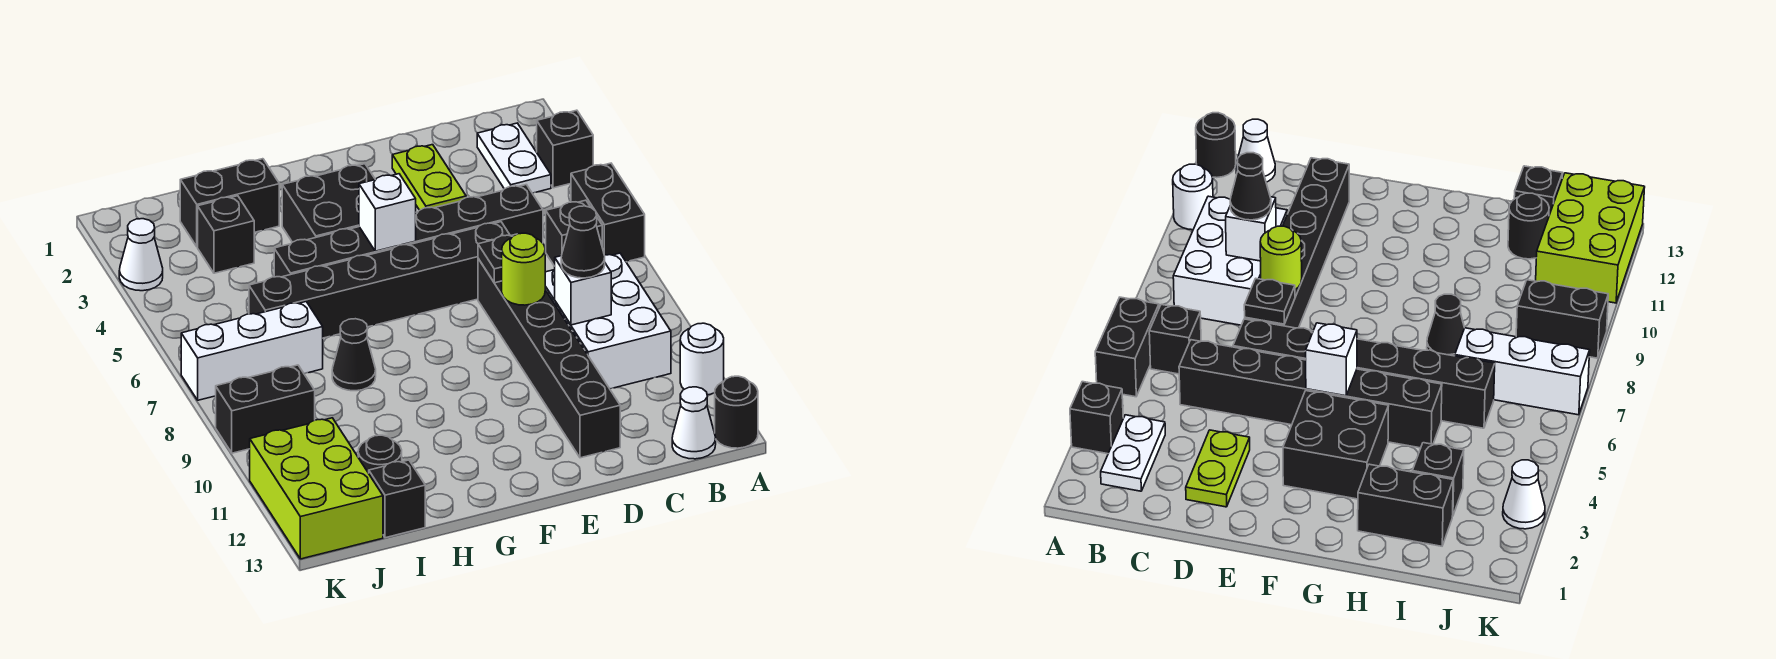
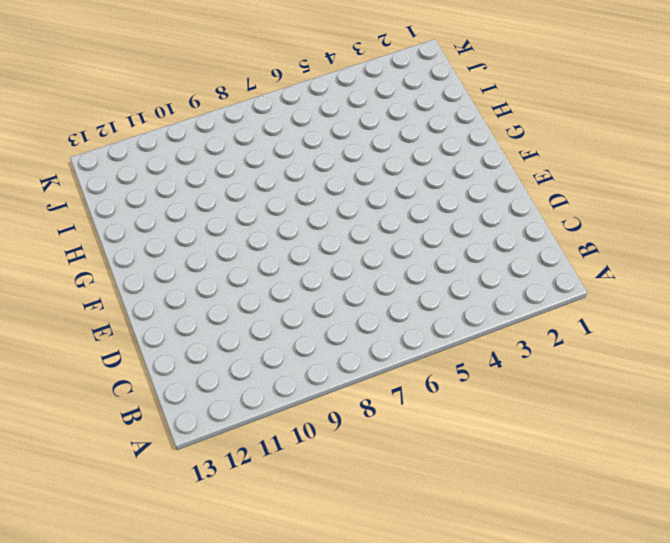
none -> black brick A3 level 1
none -> black brick A5:A6 level 1
none -> white round brick A11 level 1

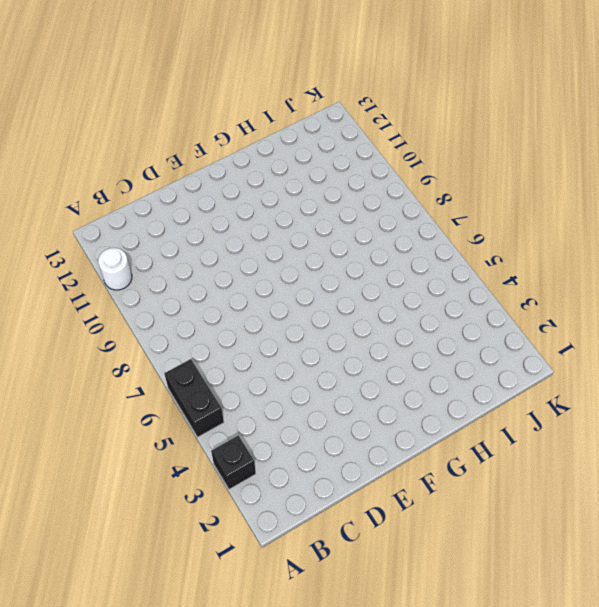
none -> black round brick A13 level 1
none -> white plate B2:B3 level 1
none -> black brick B6 level 1

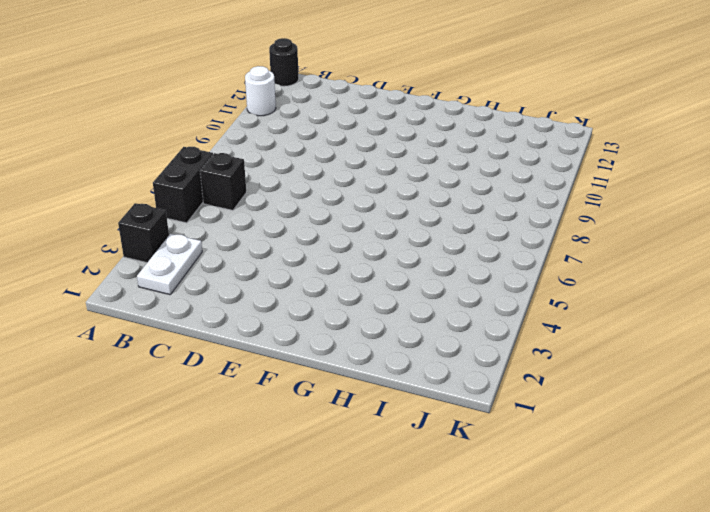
none -> white brick B8:C10 level 1
none -> white cone B13 level 1
none -> black brick C5:H5 level 1

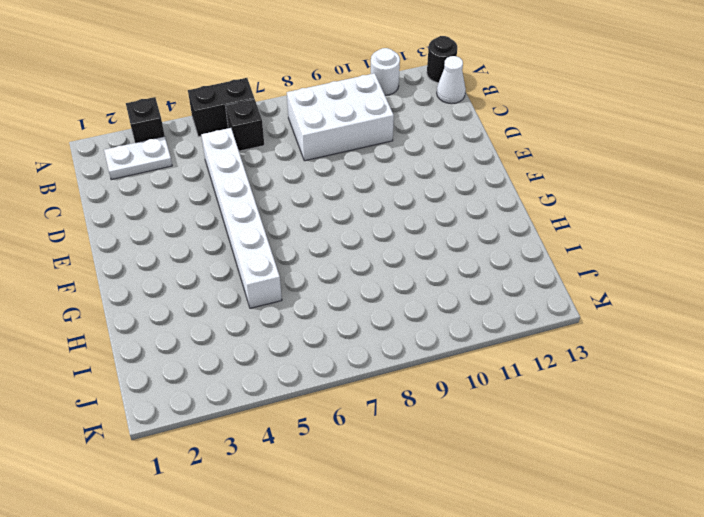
white brick C5:H5 level 1 -> black brick C5:H5 level 1
none -> lime plate D2:D3 level 1
none -> black brick D6:I6 level 1
none -> black brick D7:D12 level 1

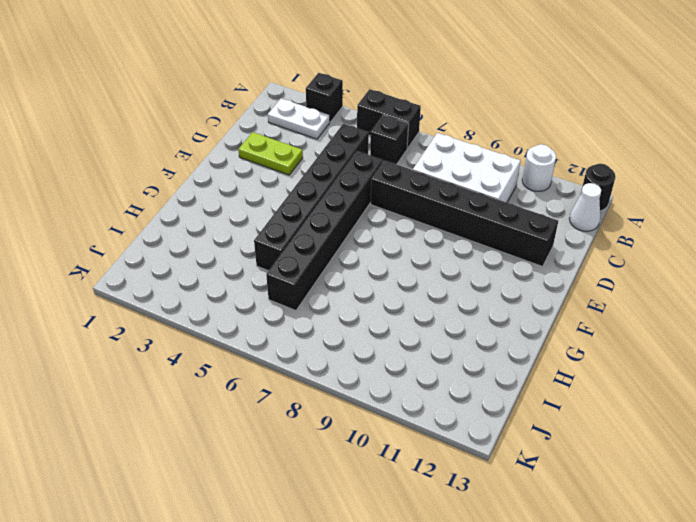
none -> black brick F3:G4 level 1
none -> black brick H2:I2 level 1
none -> black cone H8 level 1

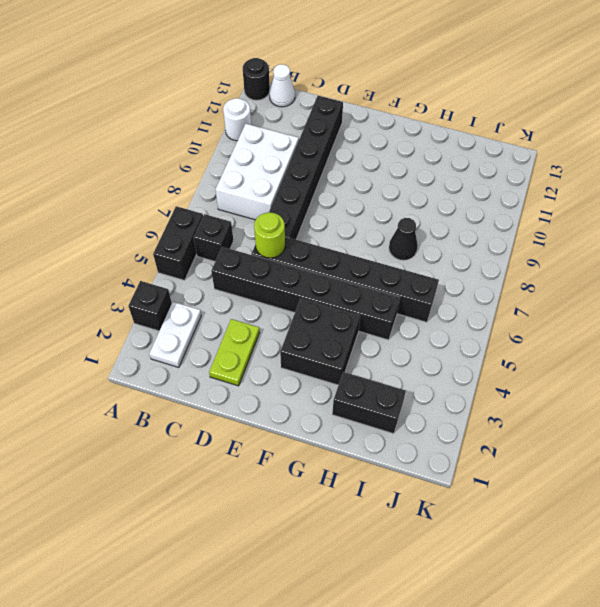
lime round brick D6 level 2 -> lime round brick D8 level 2
none -> black brick I3 level 1
none -> white brick I7:K7 level 1
none -> black round brick I12 level 1

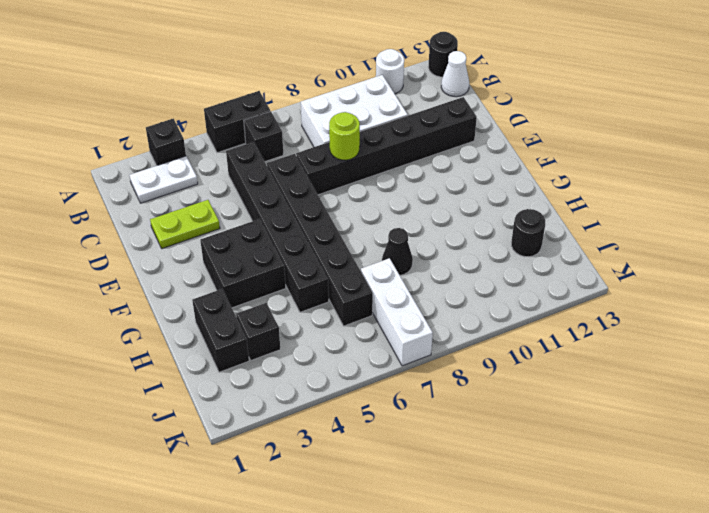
none -> black brick I13 level 1
none -> black brick J9:K9 level 1
none -> lime brick J11:K13 level 1

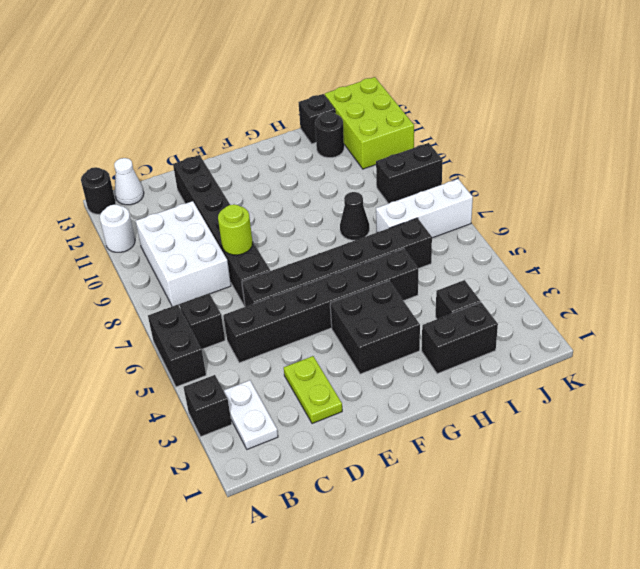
none -> white cone K3 level 1
none -> white brick C9 level 2
none -> black plate D7 level 2

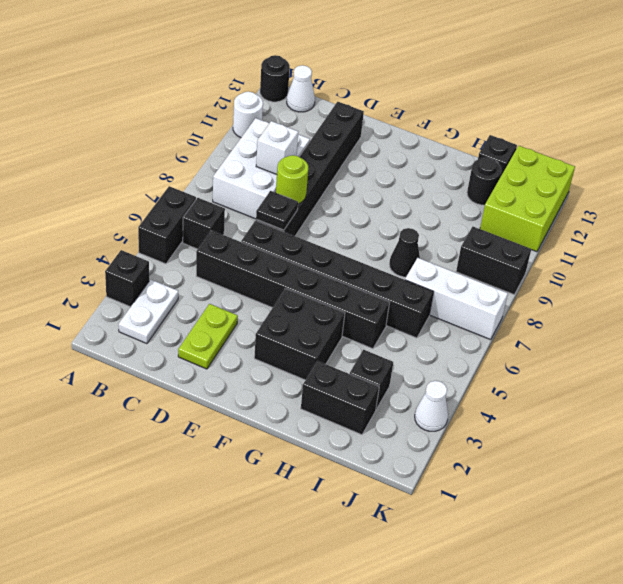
none -> white brick F5 level 2
none -> black cone C9 level 3

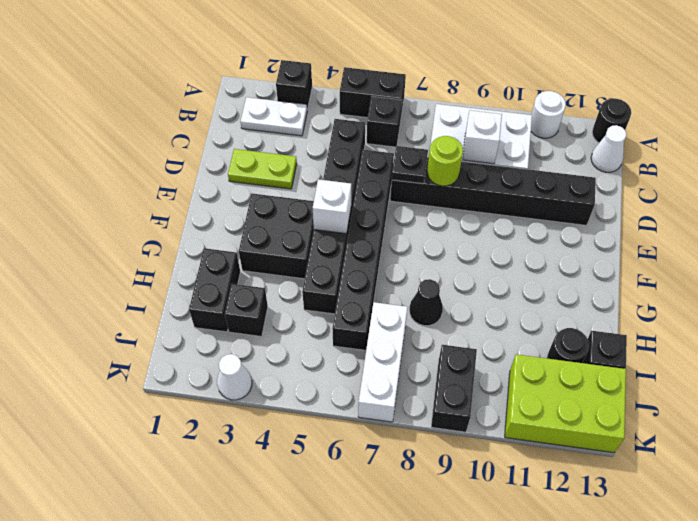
none -> black cone C9 level 3

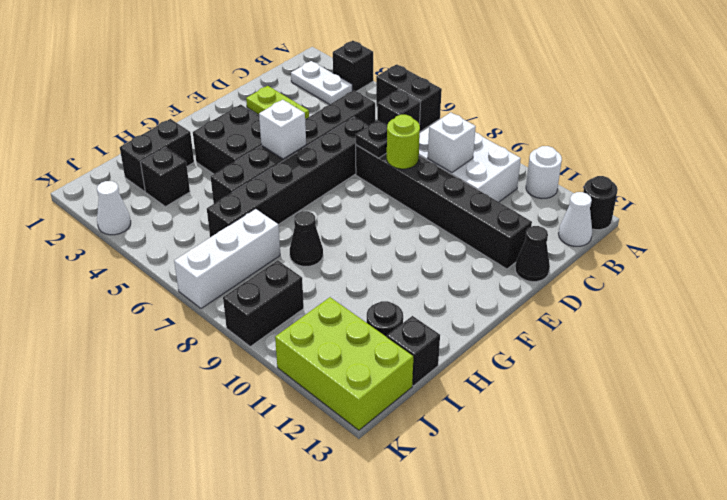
black cone D13 level 1 -> black cone C9 level 3

